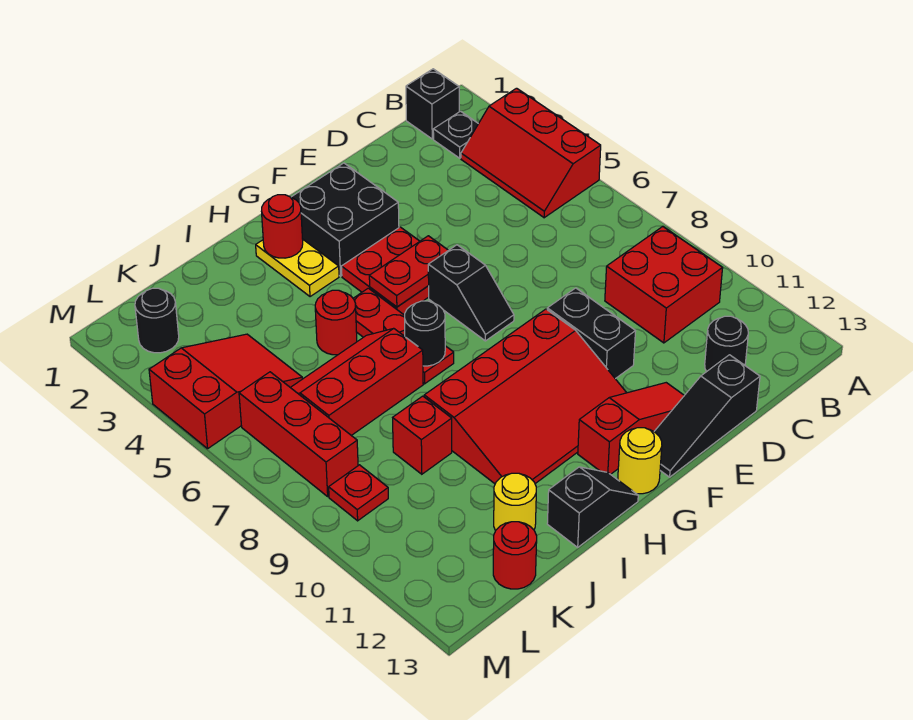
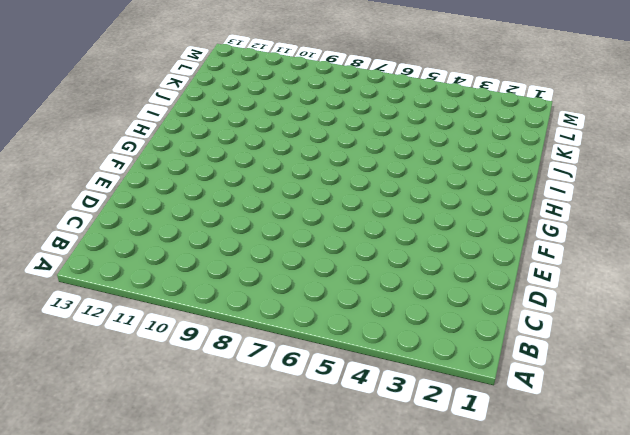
none -> red slope A3:B5 level 1 top A
none -> black brick B1 level 1
none -> black plate B2 level 1

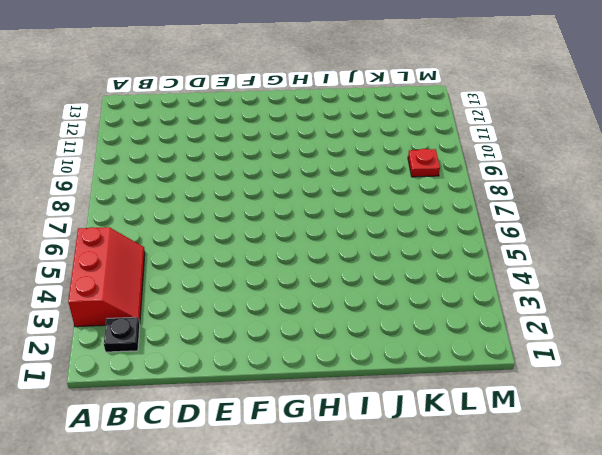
none -> black brick B1 level 1
none -> red brick B9:C10 level 1
none -> black round brick C12 level 1

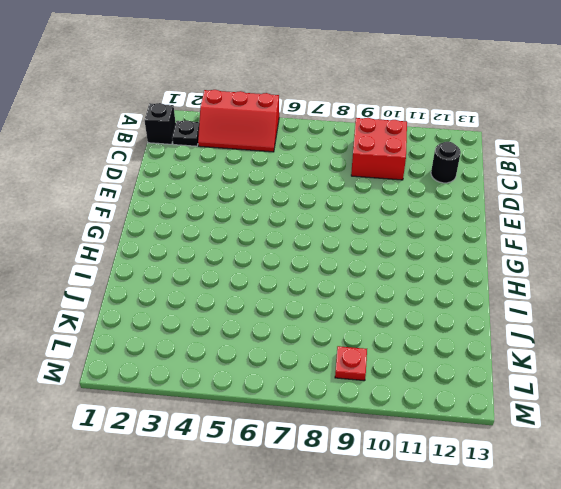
none -> black slope D13:F13 level 1 top D
none -> black brick E9:E10 level 1
none -> red slope E12:G12 level 1 top G

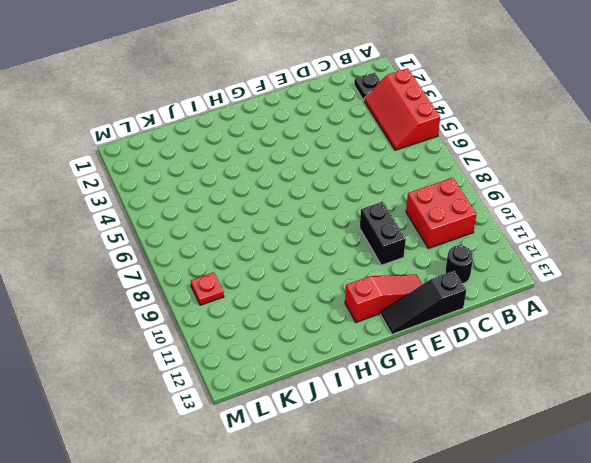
none -> black brick B1 level 1
none -> black brick F2:G3 level 1
none -> red plate F4:G5 level 1

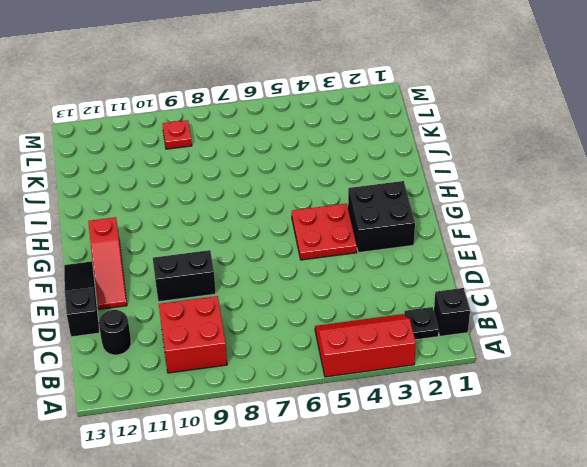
none -> black slope F6:F7 level 1 top 6
none -> red slope F9:I11 level 1 top 9
none -> yellow round brick G13 level 1

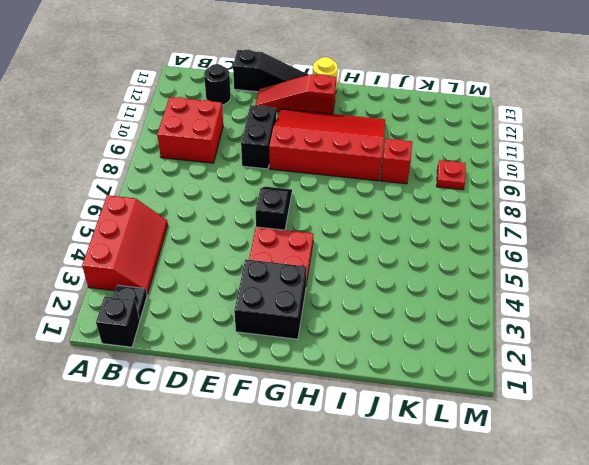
none -> yellow plate H2:H3 level 1
none -> red plate H5:H7 level 1
none -> black slope H13:I13 level 1 top I

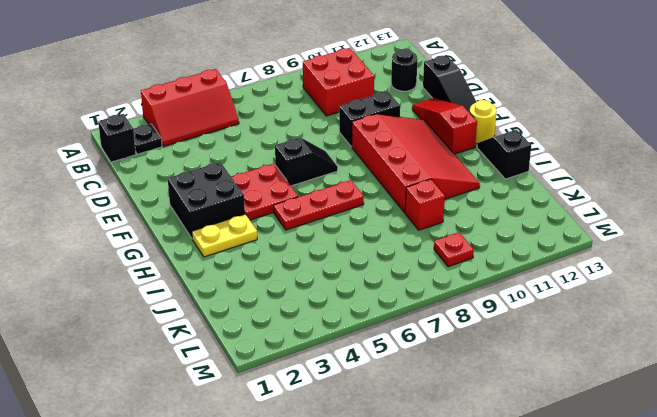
none -> red round brick I5 level 1
none -> red slope I6:K7 level 1 top 7
none -> yellow round brick J12 level 1

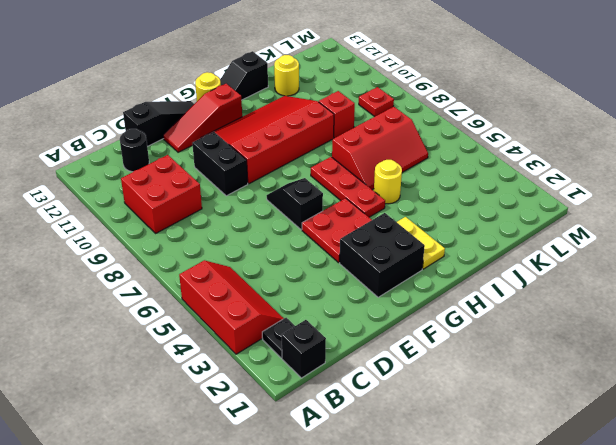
yellow round brick I5 level 1 -> red round brick I5 level 1
none -> red slope K4:M5 level 1 top M
none -> red round brick K13 level 1
none -> black round brick L2 level 1

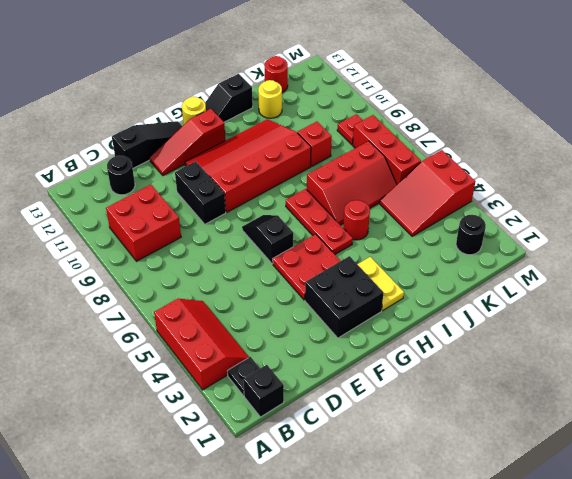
none -> red plate F5:G5 level 2
none -> red round brick H2 level 2
none -> black round brick H7 level 2

